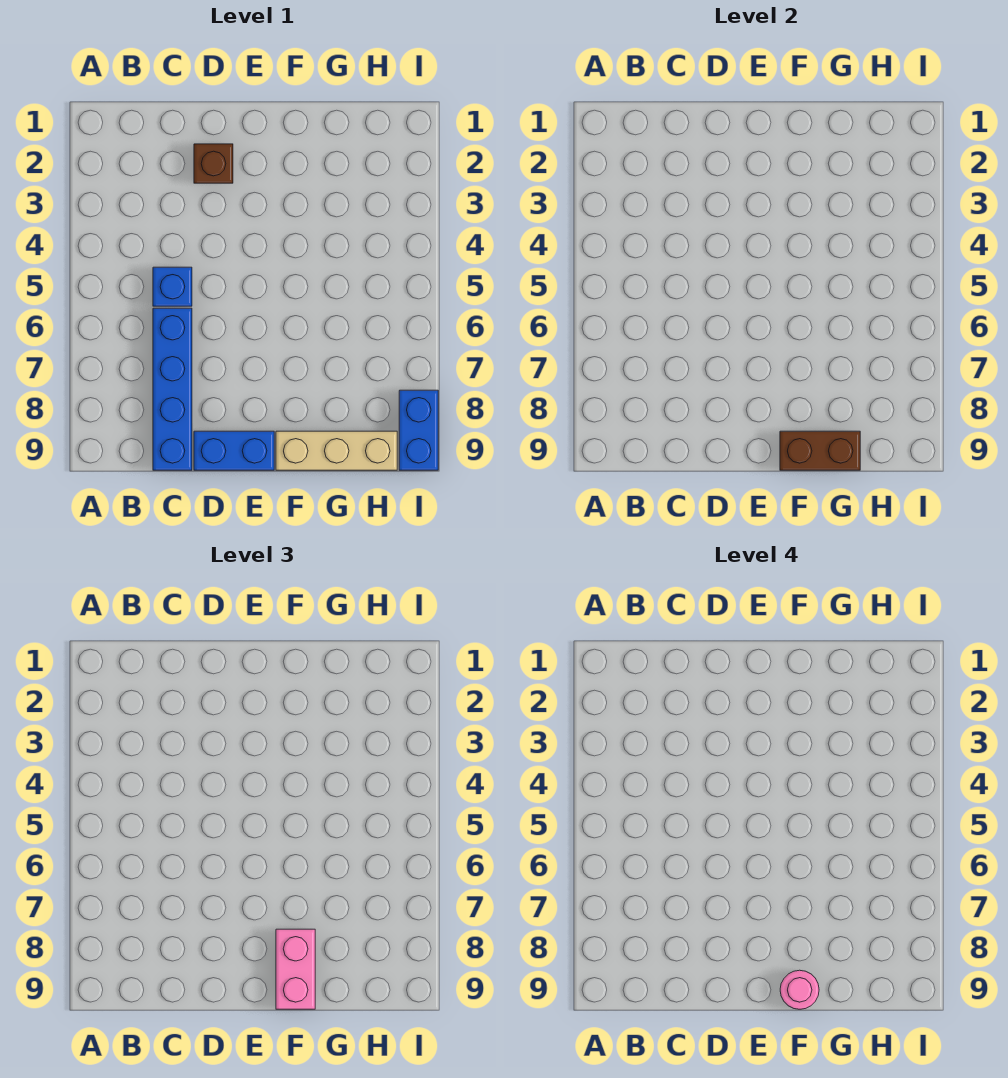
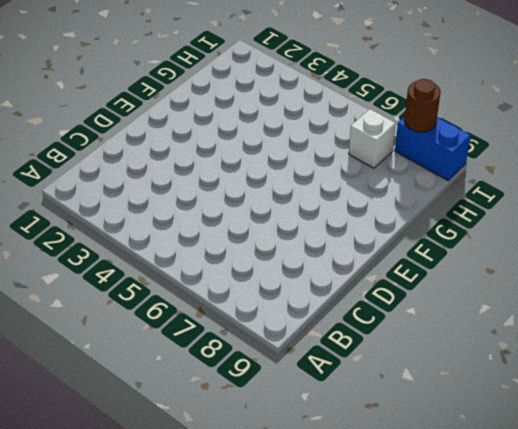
white brick H7 level 1 -> none
brown round brick I8 level 2 -> none
none -> blue brick C5 level 1
none -> blue brick C6:C9 level 1

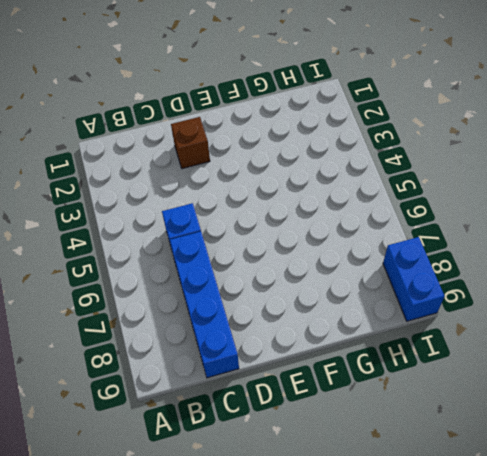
none -> blue brick D9:E9 level 1
none -> tan brick F9:H9 level 1

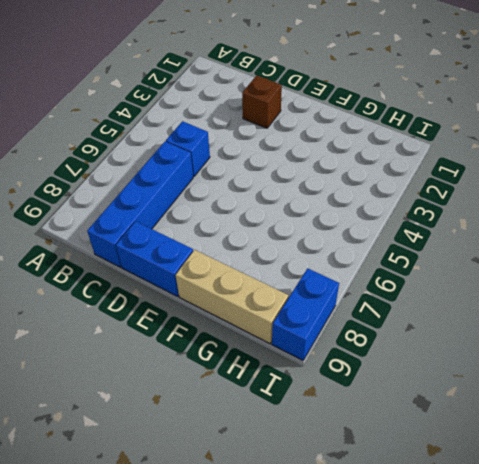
none -> brown brick F9:G9 level 2
none -> pink brick F8:F9 level 3

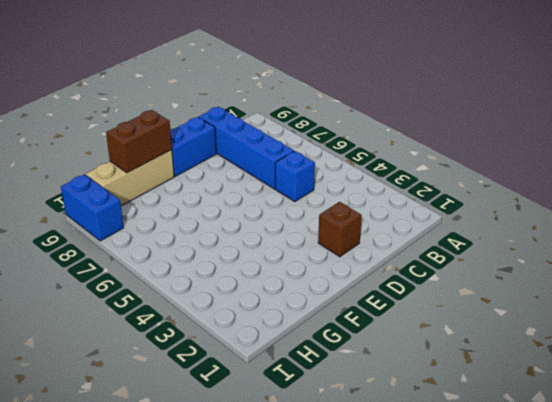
none -> pink brick F8:F9 level 3
none -> pink round brick F9 level 4

